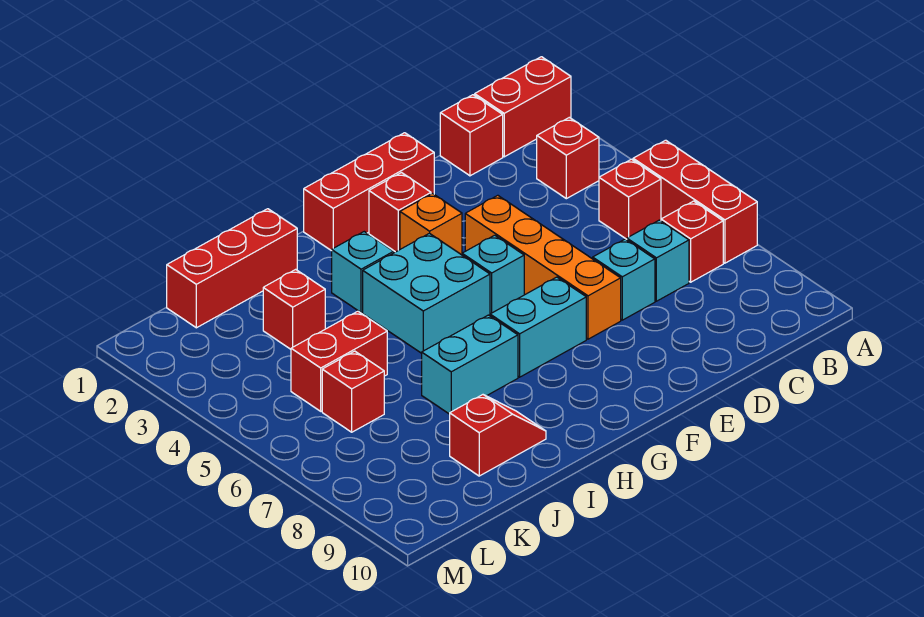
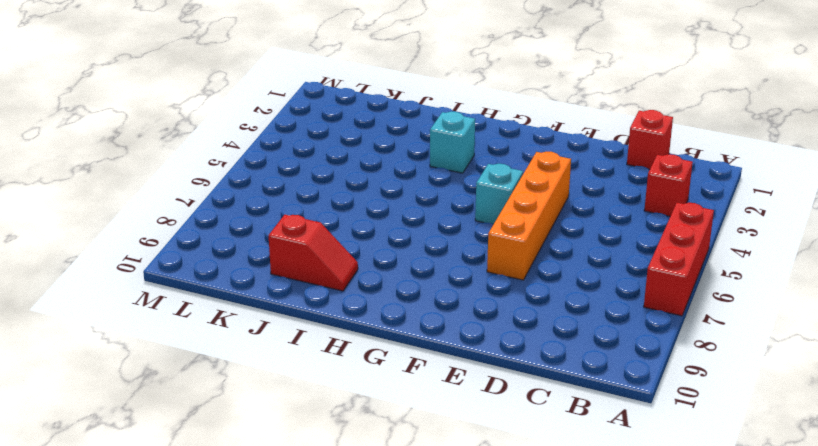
none -> red brick A1:B1 level 1
none -> red brick B5 level 1
none -> red brick B7 level 1

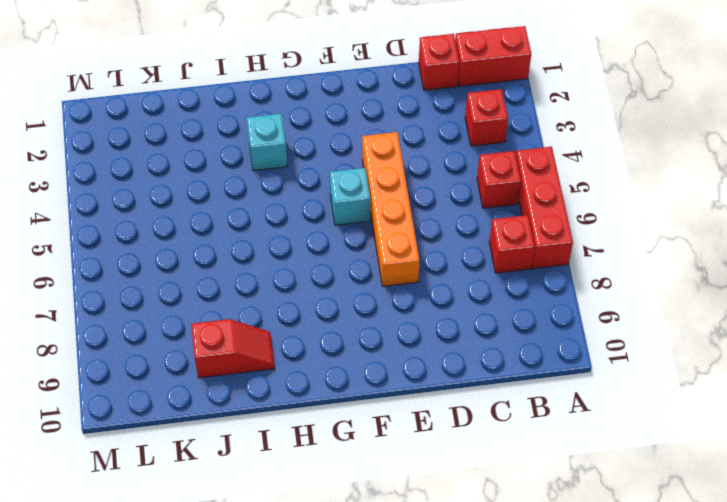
none -> cyan brick C7 level 1
none -> cyan brick D7 level 1
none -> red brick E1:G1 level 1

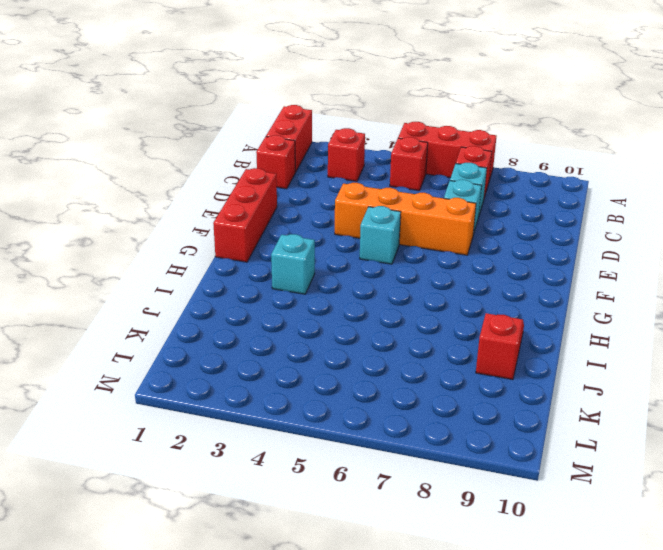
none -> red brick F2 level 1
none -> orange brick F3 level 1
none -> cyan brick F7:G7 level 1

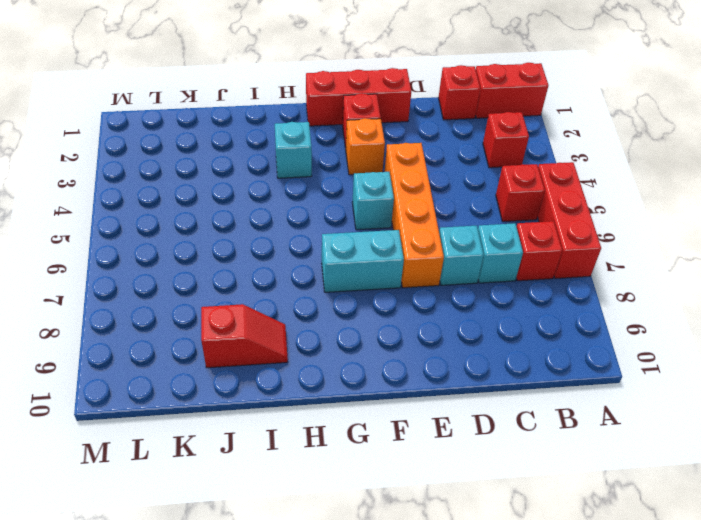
none -> cyan brick G4:H5 level 1
none -> cyan brick H7:I7 level 1
none -> red brick I1:K1 level 1

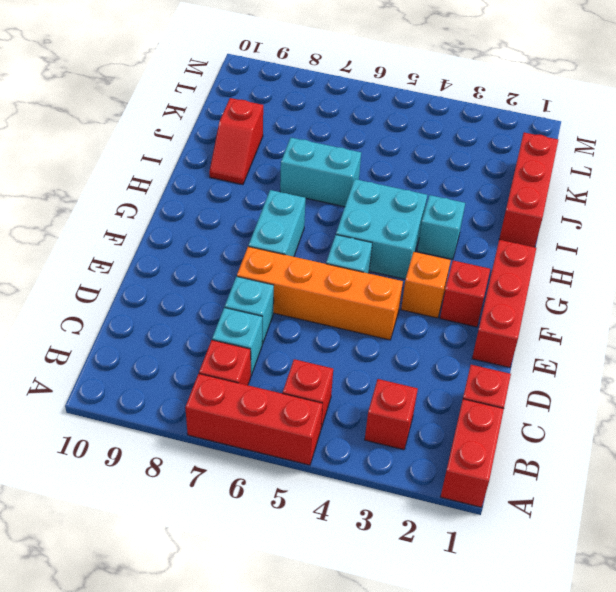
cyan brick I6:I7 level 1 -> cyan brick H7:I7 level 1
none -> red brick J3 level 1
none -> red brick J5:K5 level 1
none -> red brick K6 level 1

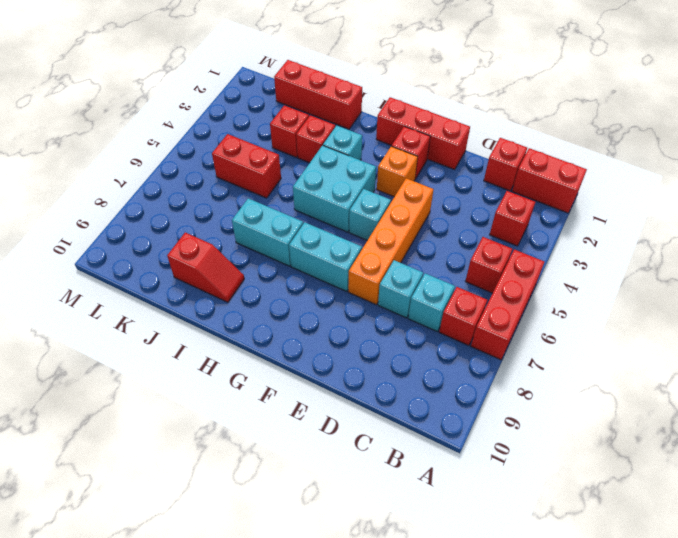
red brick I3 level 1 -> red brick K6 level 1

